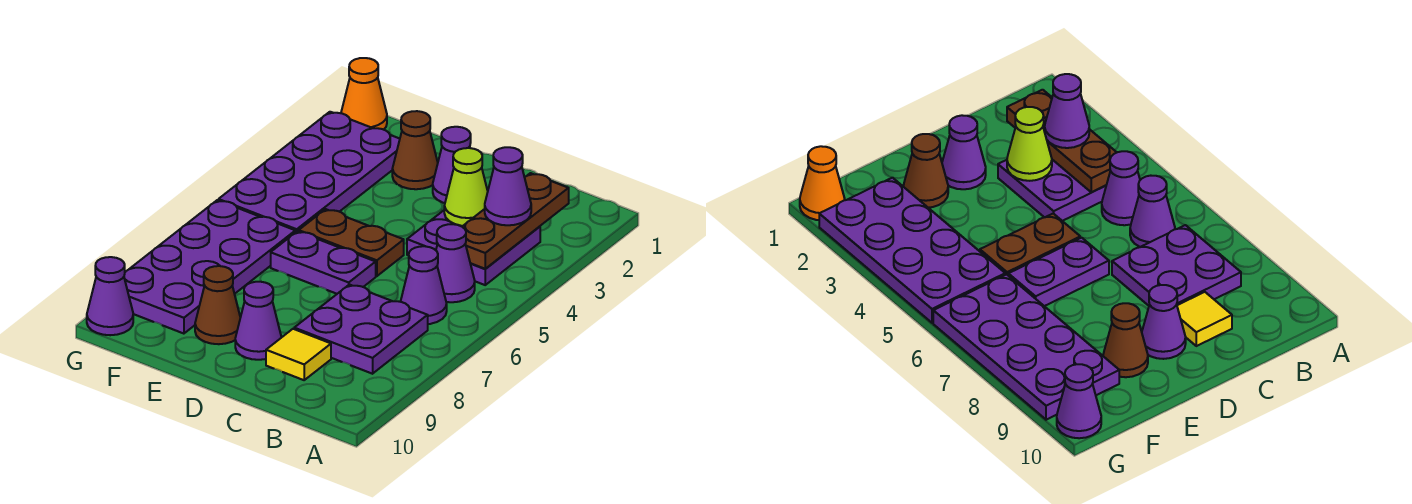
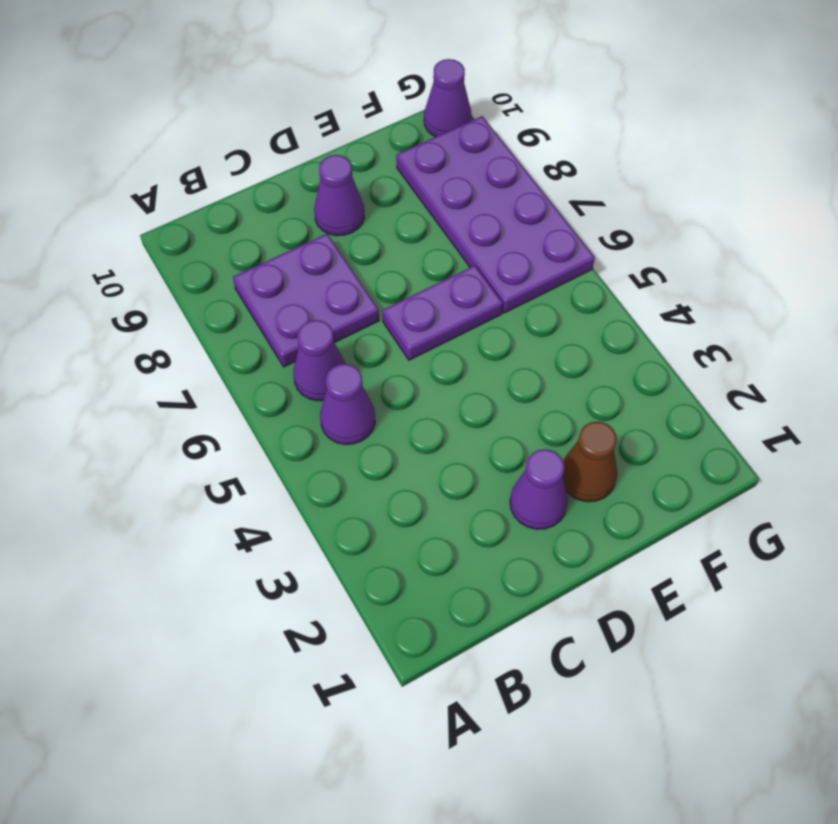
none -> purple plate B3:C4 level 1
none -> yellow tile C9 level 1
none -> brown plate D5:E5 level 1

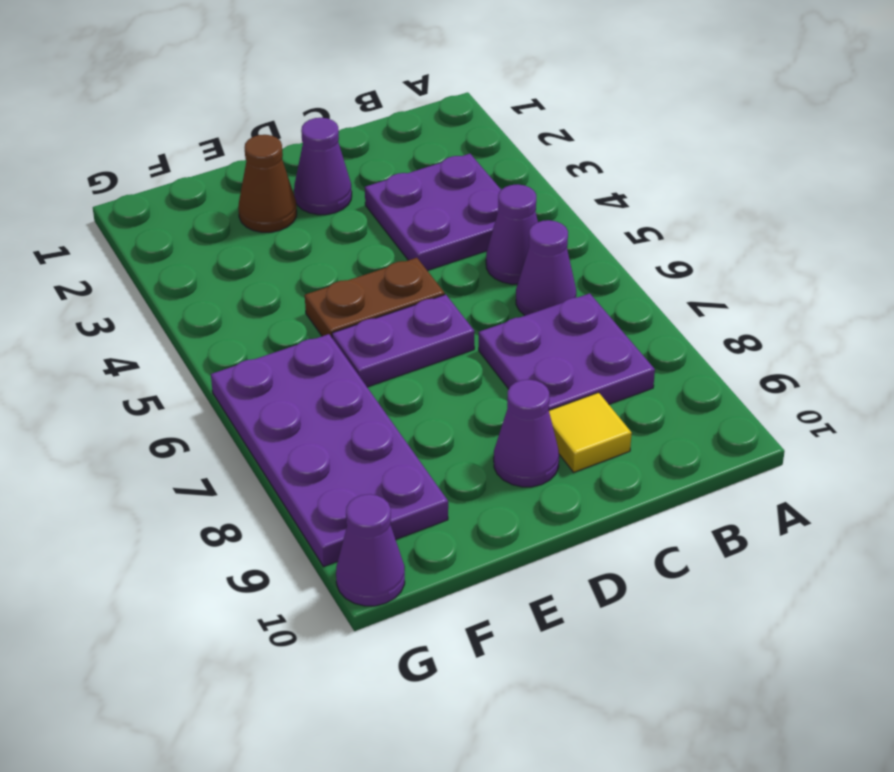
none -> brown cone E9 level 1
none -> purple plate F2:G5 level 1
none -> orange cone G1 level 1

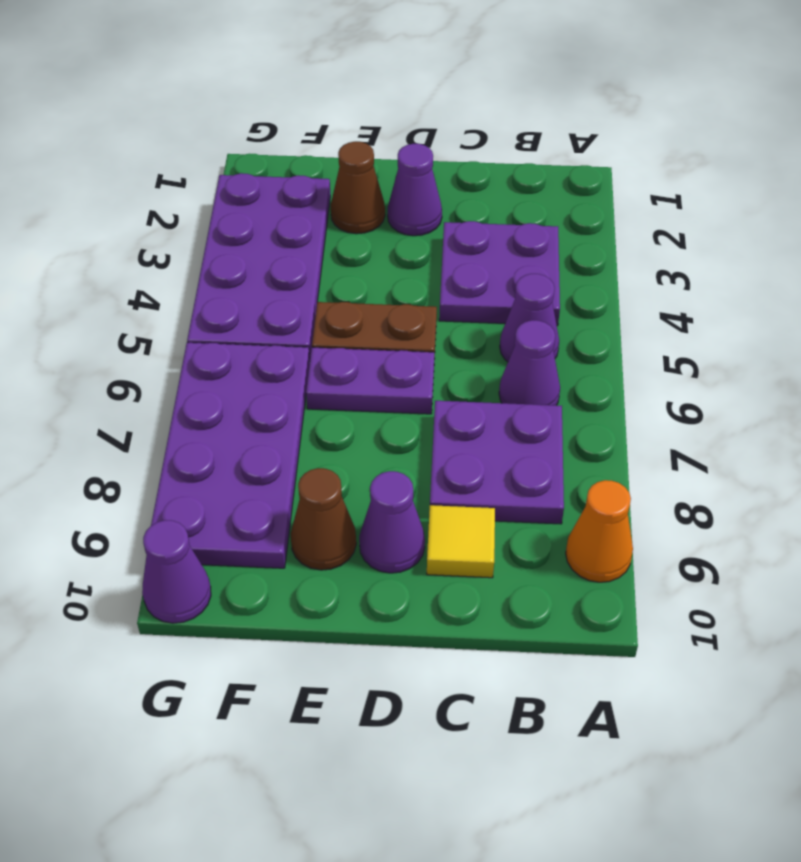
orange cone A9 level 1 -> orange cone G1 level 1
none -> brown plate B2:B4 level 2
none -> lime cone C3 level 2
none -> purple cone B3 level 3

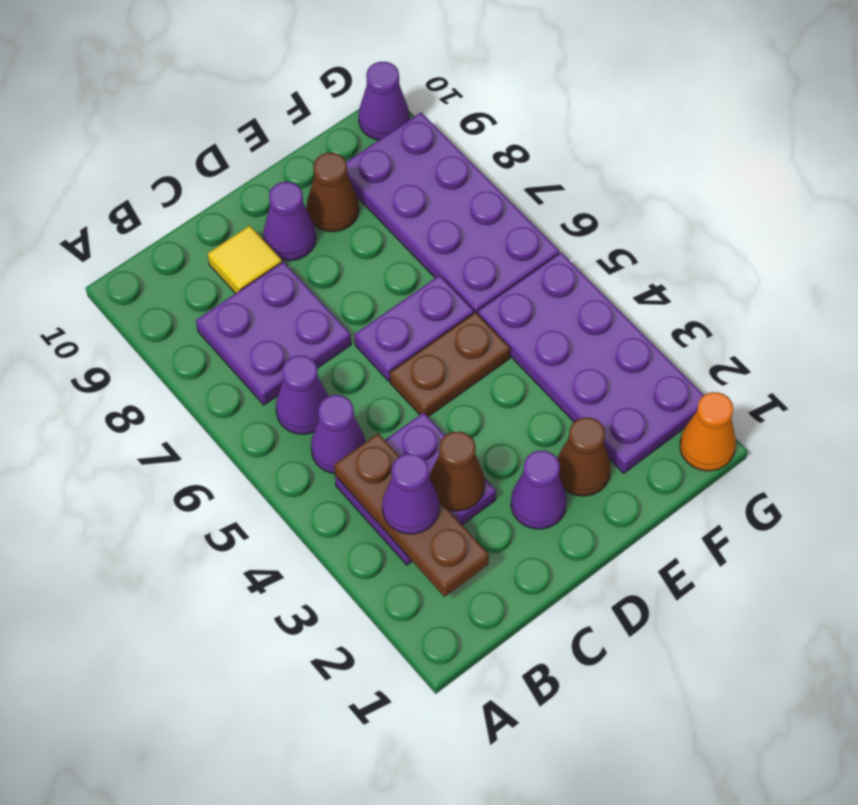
brown cone C3 level 2 -> lime cone C3 level 2

